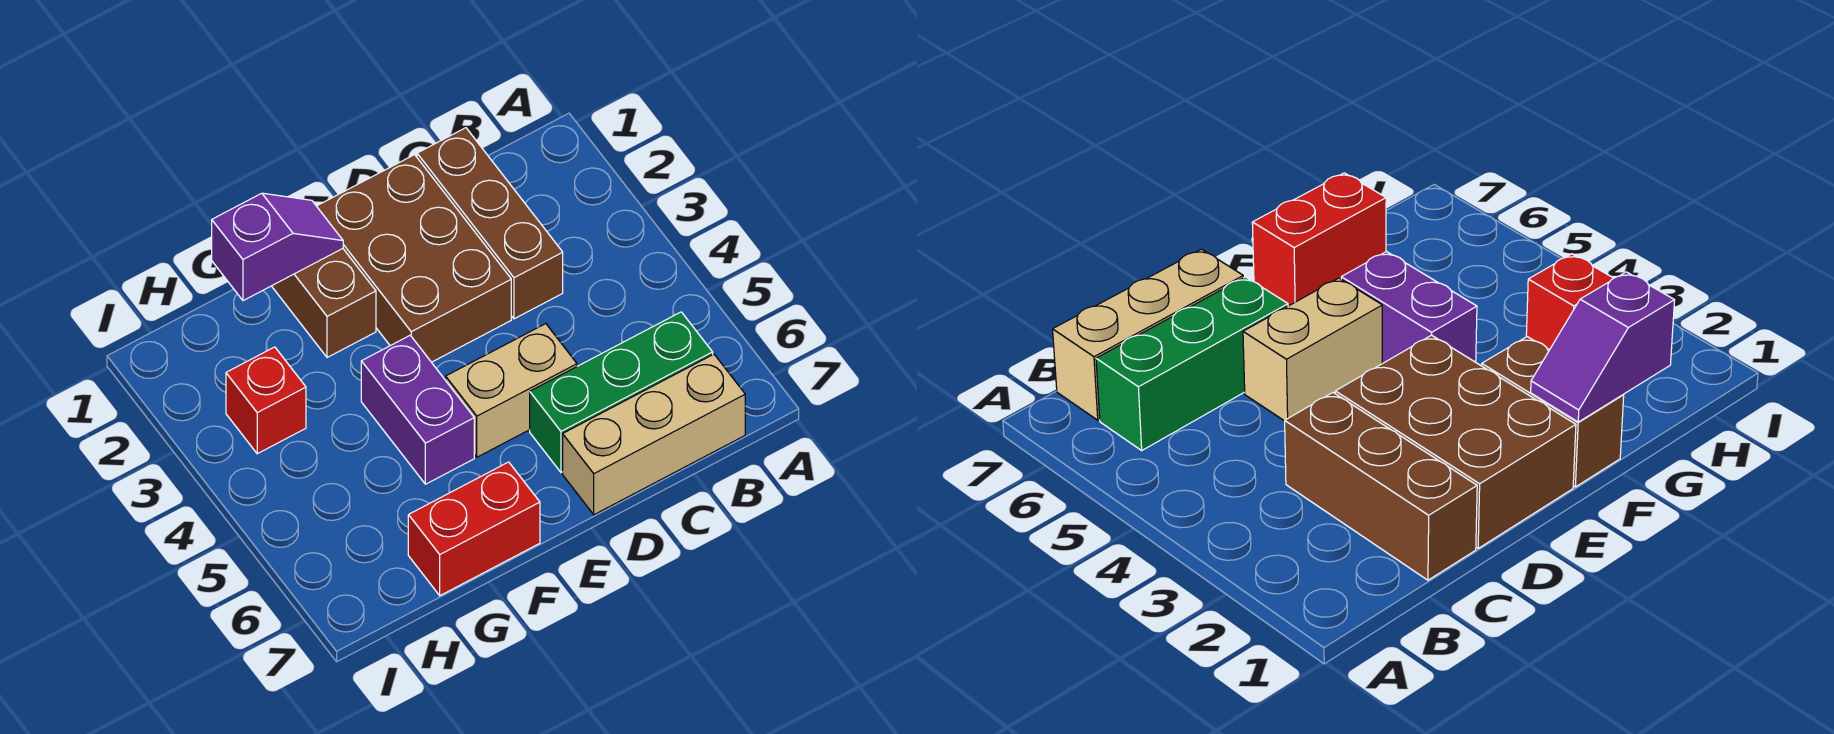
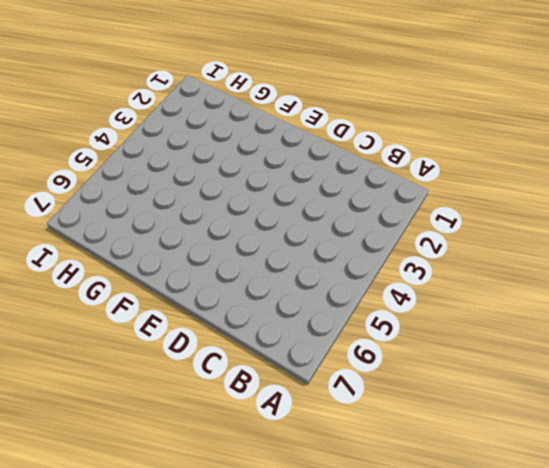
none -> green brick B6:D6 level 1
none -> tan brick B7:D7 level 1

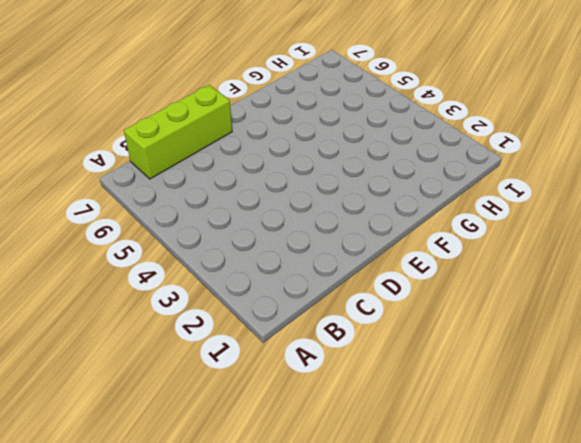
lime brick B7:D7 level 1 -> tan brick B7:D7 level 1
none -> green brick B6:D6 level 1
none -> brown brick C1:C3 level 1

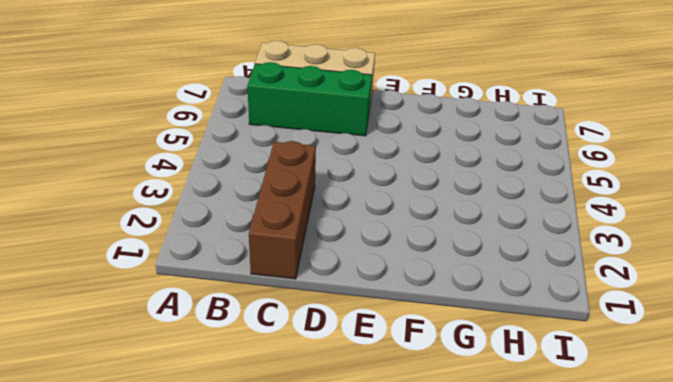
none -> brown brick D1:E3 level 1
none -> tan brick D5:E5 level 1

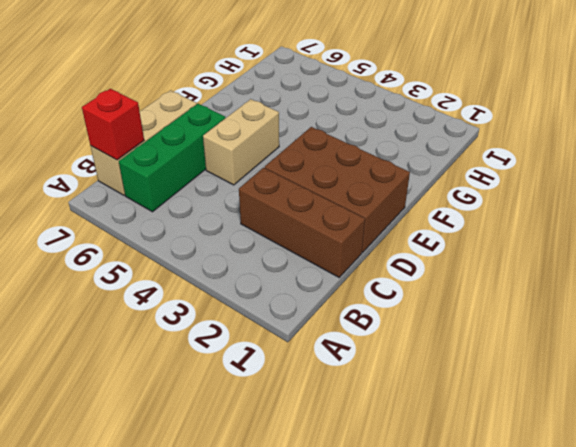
red brick B7 level 2 -> red brick H3 level 1
none -> brown brick F1:F2 level 1
none -> purple brick F4:F5 level 1

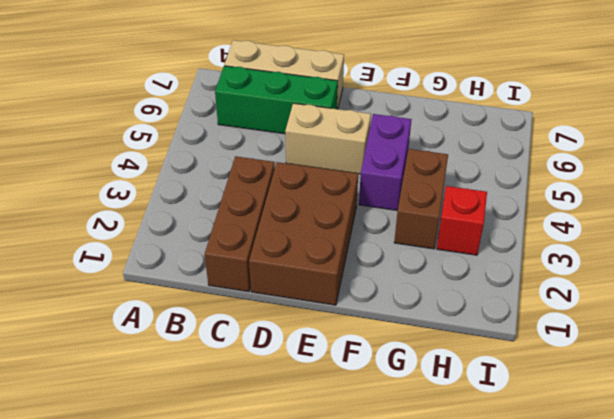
brown brick G3:G4 level 1 -> brown brick F1:F2 level 1
none -> red brick F7:G7 level 1
none -> purple slope F1:G1 level 2 top G

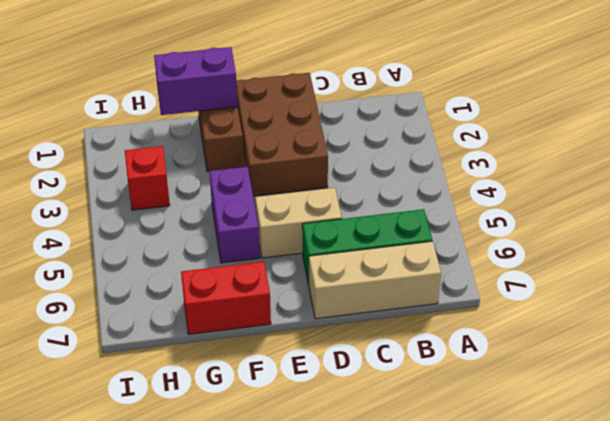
purple brick F1:G1 level 2 -> purple slope F1:G1 level 2 top G
none -> brown brick C1:C3 level 1

